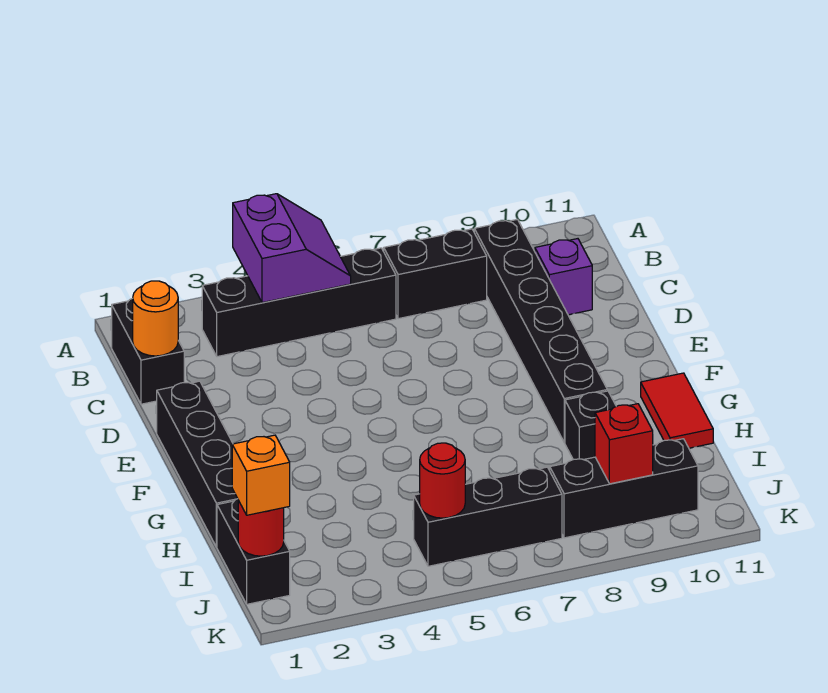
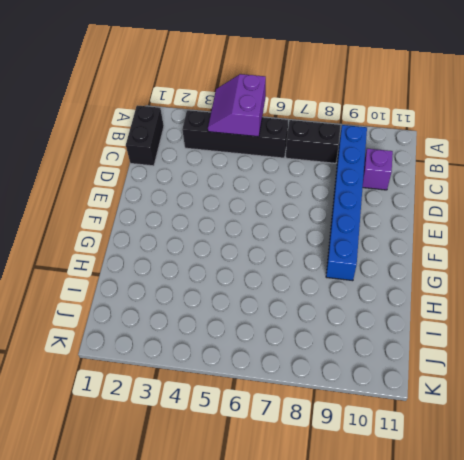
purple slope A4:B5 level 2 top 5 -> purple slope A4:B5 level 2 top 4
blue brick B9:G9 level 1 -> black brick B9:G9 level 1
none -> black brick E1:H1 level 1
none -> red tile G11:H11 level 1
none -> black brick H9 level 1

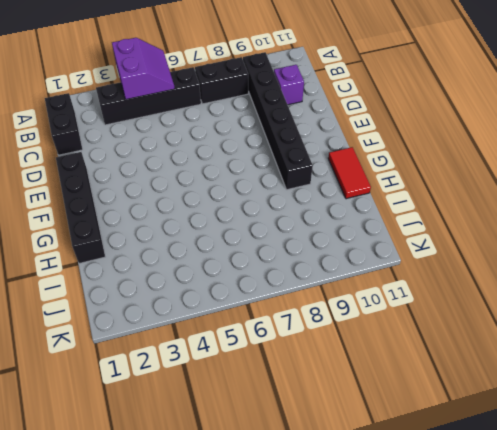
none -> black brick H9 level 1
none -> black brick I1:J1 level 1
none -> black brick J5:J7 level 1

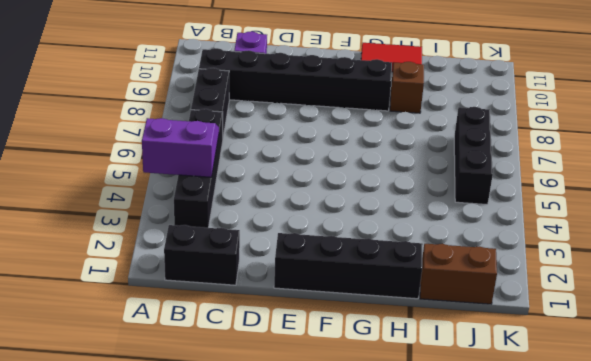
brown brick H9 level 1 -> black brick H9 level 1
brown brick I1:J1 level 1 -> black brick I1:J1 level 1
none -> black brick J8:J10 level 1
none -> orange round brick C1 level 2
none -> red round brick J1 level 2

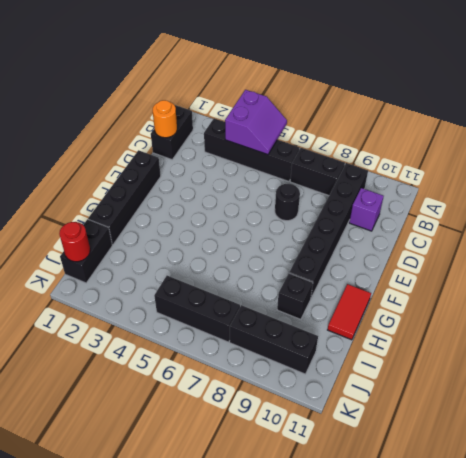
black round brick D7 level 1 -> none
none -> red round brick J5 level 2
none -> red brick J9 level 2
none -> orange brick J1 level 3

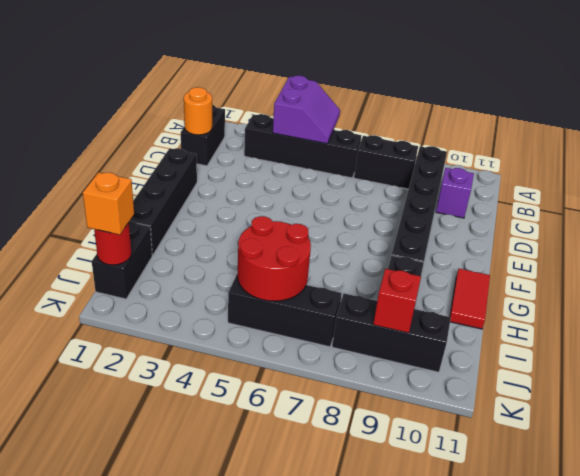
red round brick I5:J6 level 2 -> red round brick J5 level 2

